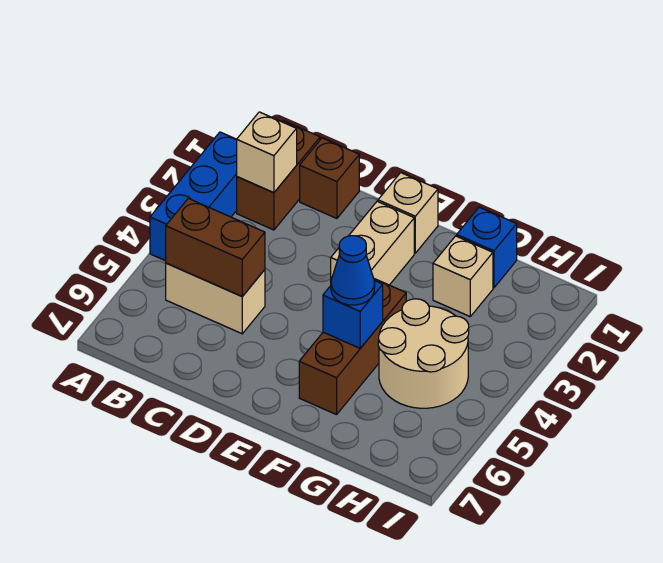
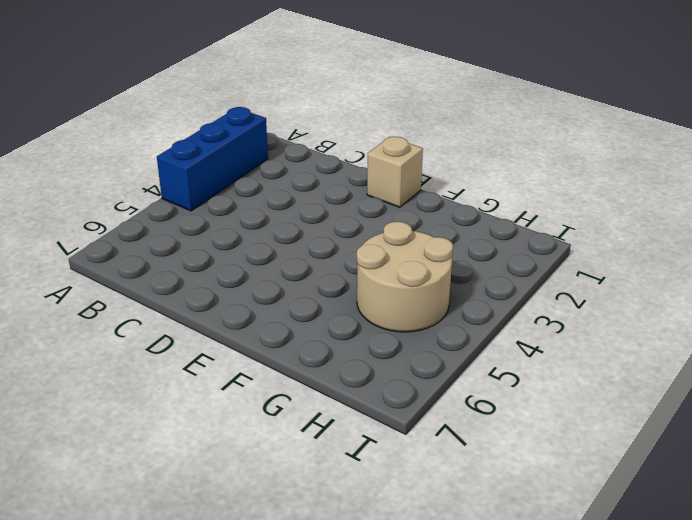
none -> brown brick B1:B2 level 1
none -> tan brick B5:C5 level 1
none -> brown brick C1 level 1

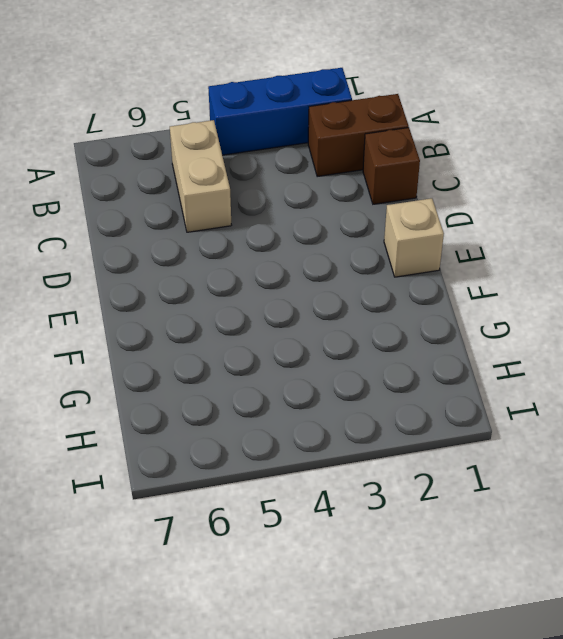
none -> tan brick E2:E3 level 1
none -> brown brick F4:F6 level 1
none -> blue brick G1 level 1

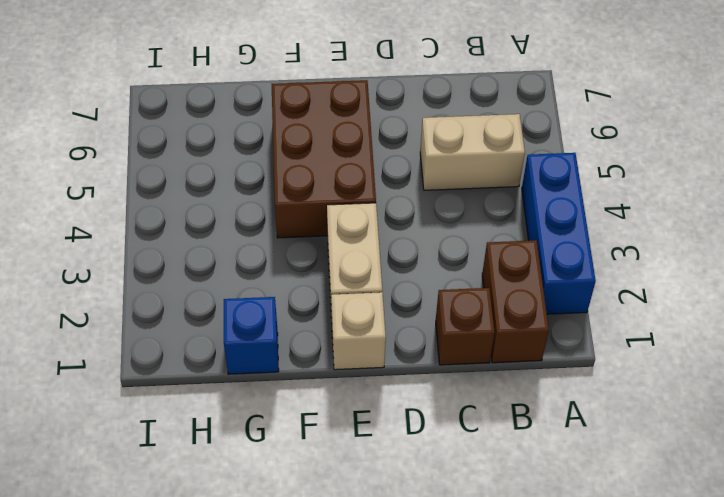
brown brick E4:F6 level 1 -> brown brick F4:F6 level 1
none -> tan brick G2 level 1
none -> tan round brick G4:H5 level 1
none -> tan brick B2 level 2

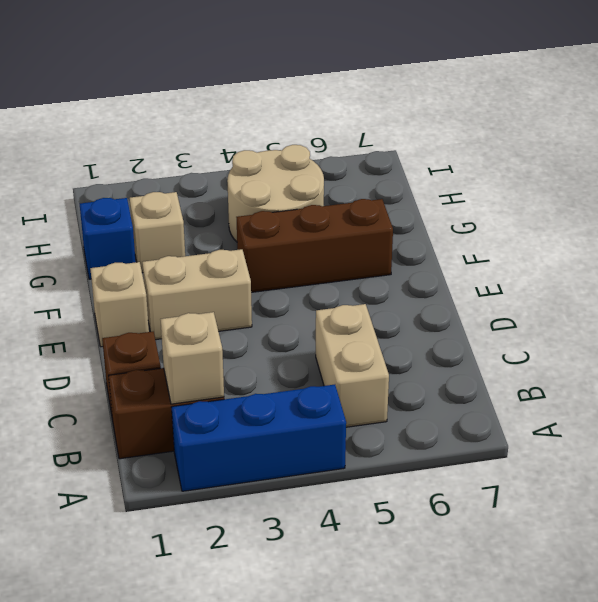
none -> brown brick B5:C5 level 2
none -> blue brick F5 level 2
none -> blue cone F5 level 3

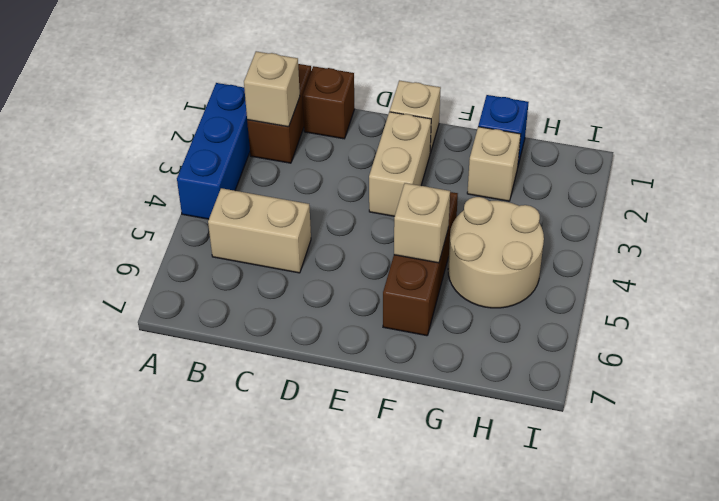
tan brick F5 level 2 -> blue brick F5 level 2
none -> brown brick B5:C5 level 2
none -> blue cone F5 level 3

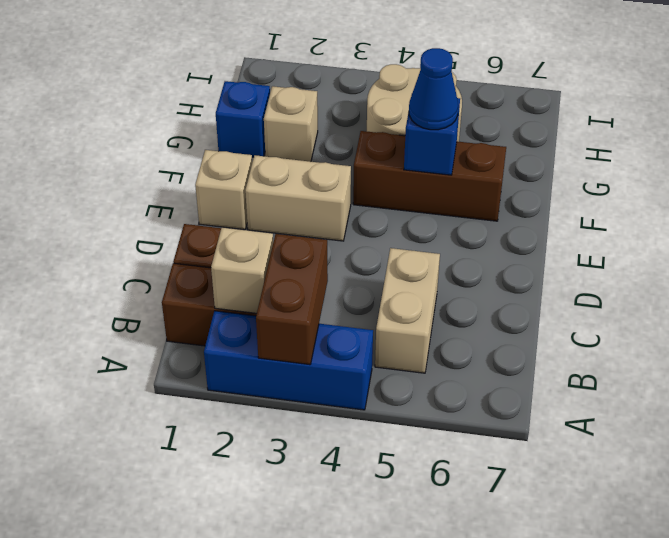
brown brick A3:B3 level 2 -> brown brick B5:C5 level 2

